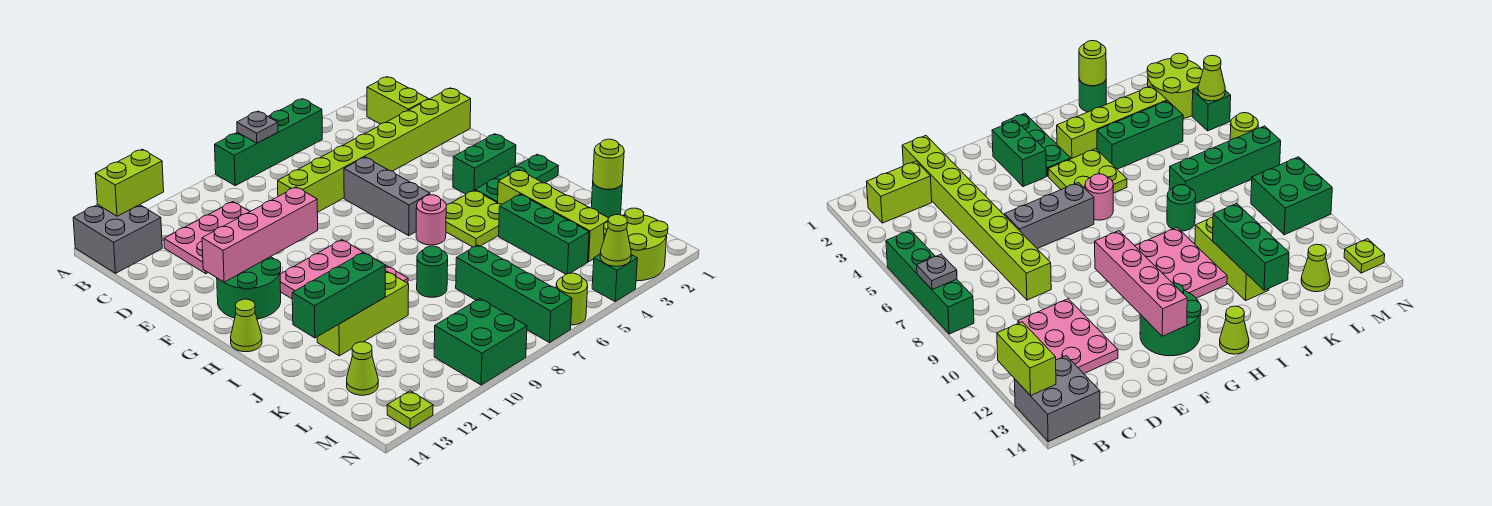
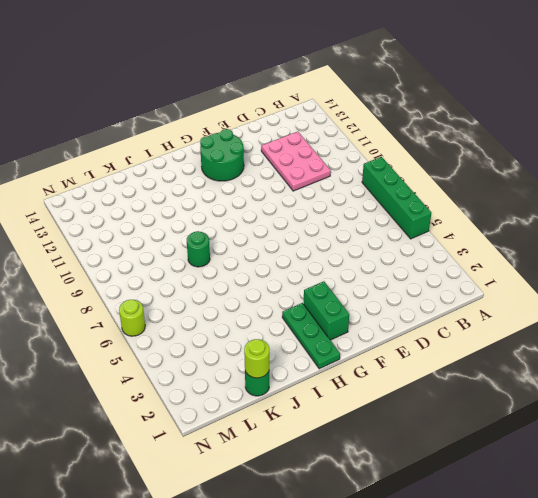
none -> grey brick A13:B14 level 1
none -> lime brick B2:C2 level 1
none -> lime brick D1:D8 level 1
none -> grey brick E6:G6 level 1

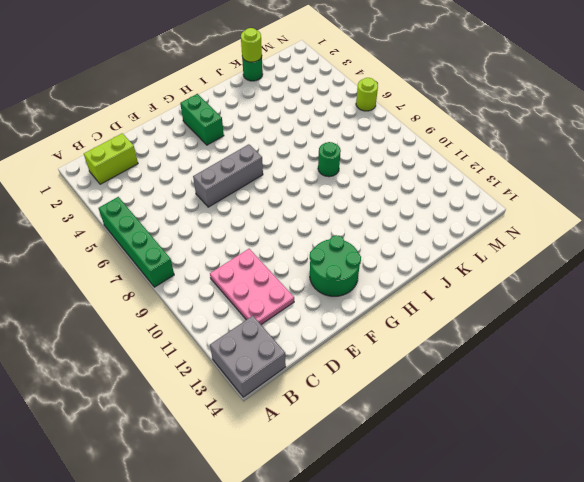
none -> lime brick D1:D8 level 1
none -> pink plate G9:I11 level 1
none -> green plate H1:H3 level 1
none -> lime plate H4:I5 level 1

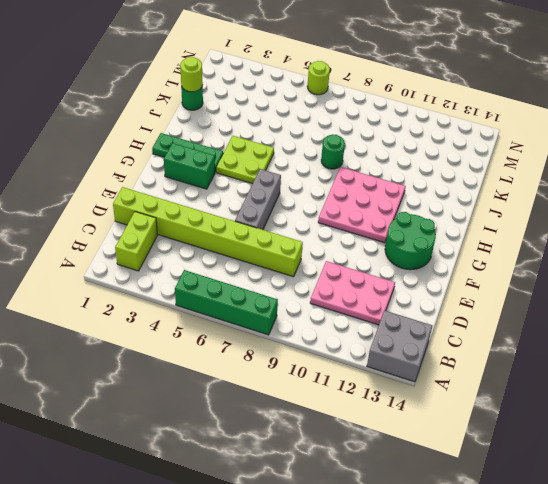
none -> pink round brick H6 level 1
none -> lime cone H14 level 1
none -> lime brick I3:L3 level 1
none -> green brick J4:L4 level 1

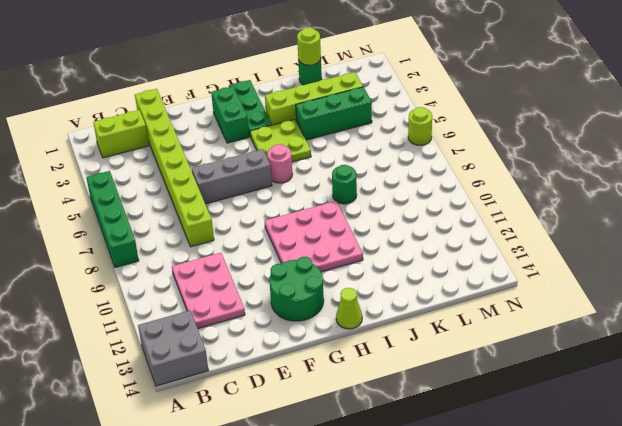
none -> lime brick J10:J12 level 1
none -> green brick K7:N7 level 1
none -> lime cone L13 level 1
none -> lime round brick M2:N3 level 1

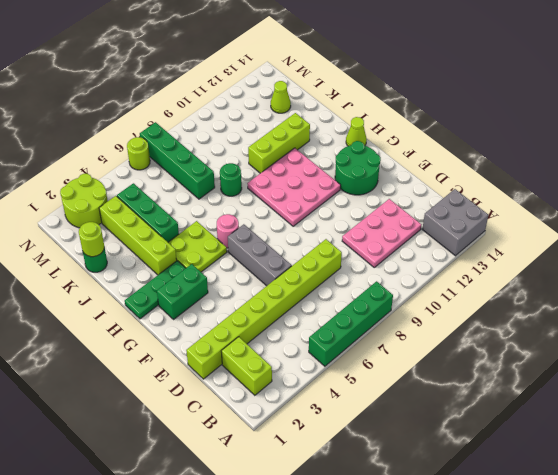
none -> green brick M9:N10 level 1
none -> green brick N4 level 1
none -> lime plate N13 level 1
none -> grey plate A7 level 2

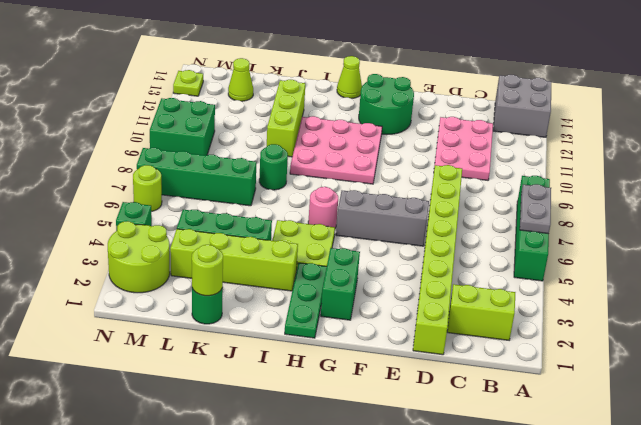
grey plate A6:A7 level 2 -> grey plate A7 level 2
none -> lime brick A12:A13 level 2
none -> pink brick F10:F13 level 2
none -> green brick J11:J13 level 2
none -> lime cone N4 level 2

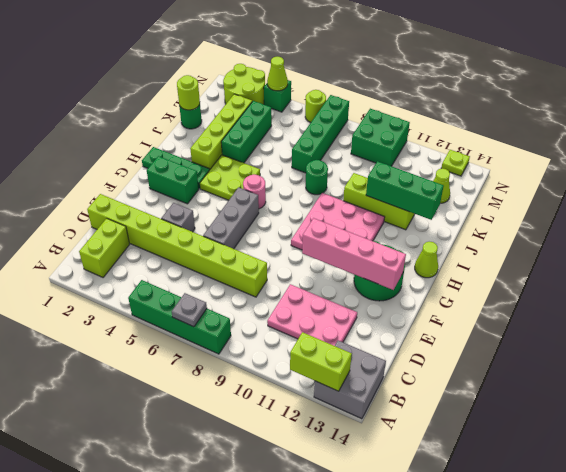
grey brick E4 level 1 -> none

